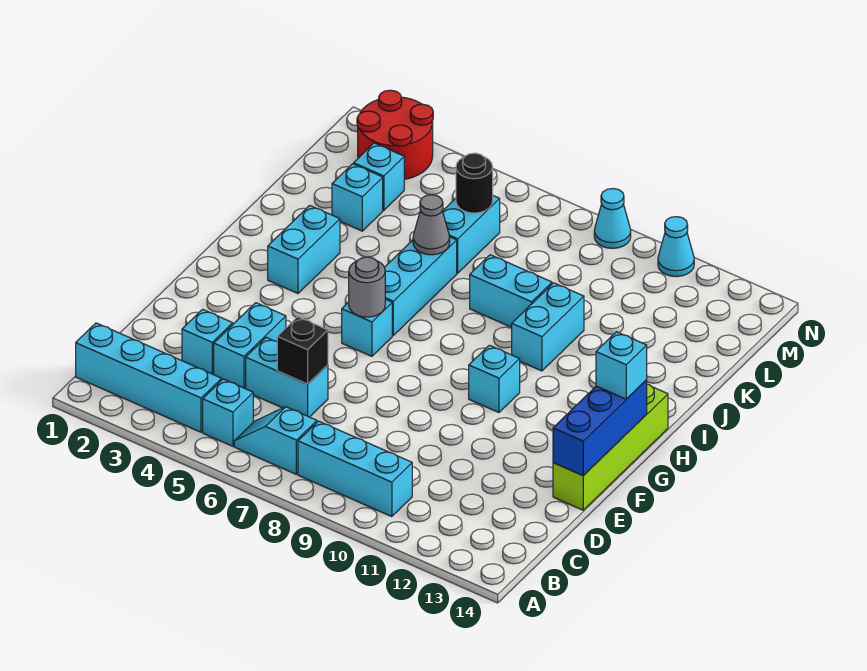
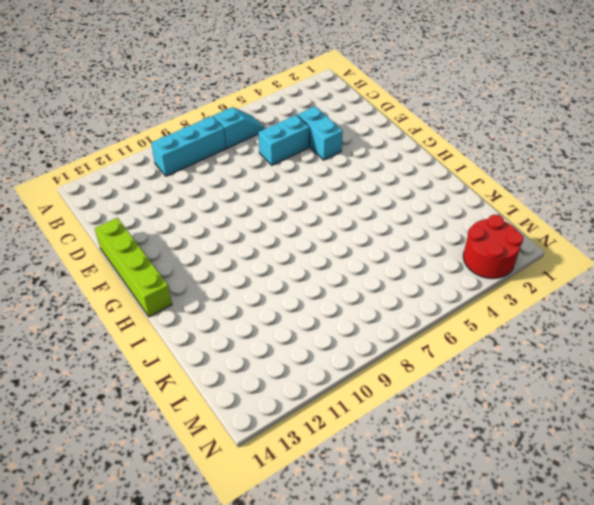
none -> cyan brick B1:B4 level 1
none -> cyan brick B5 level 1
none -> cyan brick D3 level 1

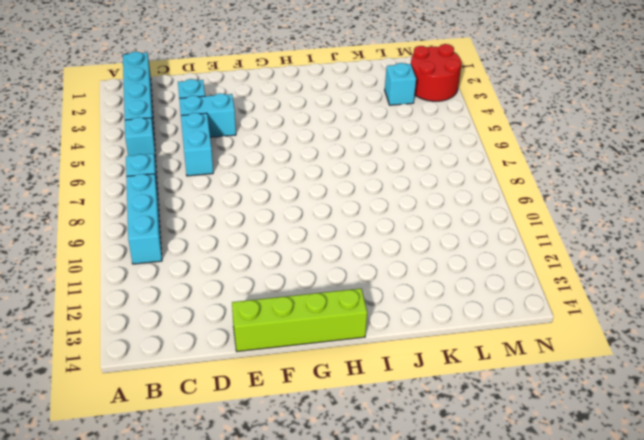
none -> cyan brick G6 level 1
none -> cyan brick G10 level 1
none -> cyan brick H3:I3 level 1

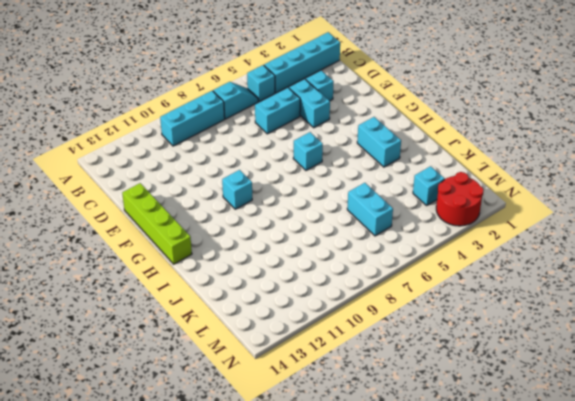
none -> cyan brick H6:J6 level 1
none -> cyan brick I10:J10 level 1
none -> cyan brick J8:J9 level 1

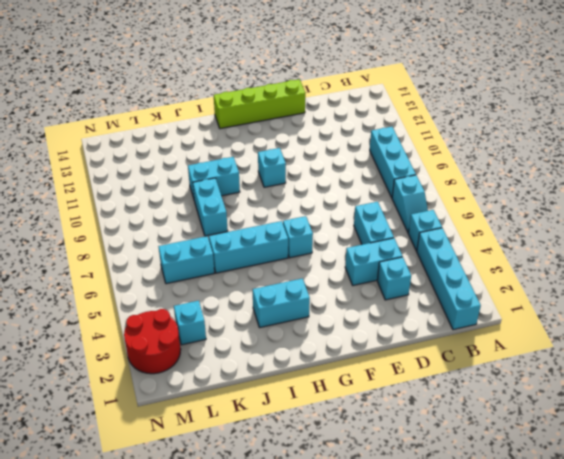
none -> cyan brick K3 level 1
none -> cyan cone N9 level 1
none -> cyan cone N11 level 1

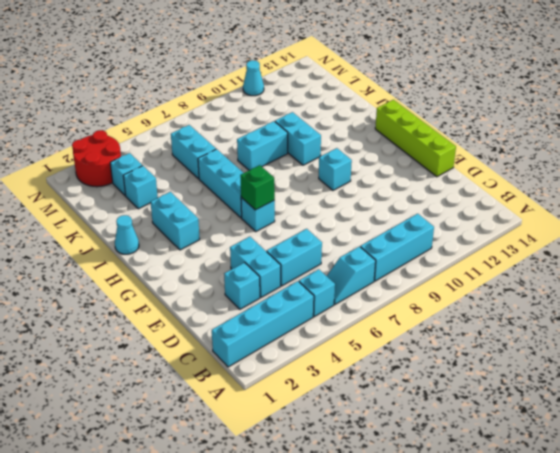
green brick G6 level 2 -> grey round brick G6 level 2
cyan cone I1 level 1 -> cyan cone N9 level 1
none -> black brick D6 level 2
none -> blue brick E14:G14 level 2
none -> grey cone J6 level 2

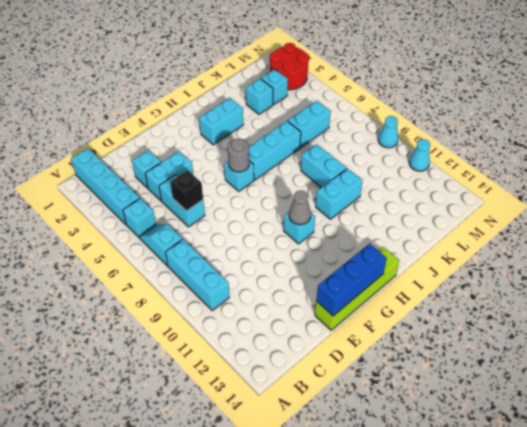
grey cone G10 level 2 -> grey cone J6 level 2
none -> black round brick L6 level 2
none -> cyan brick G14 level 3

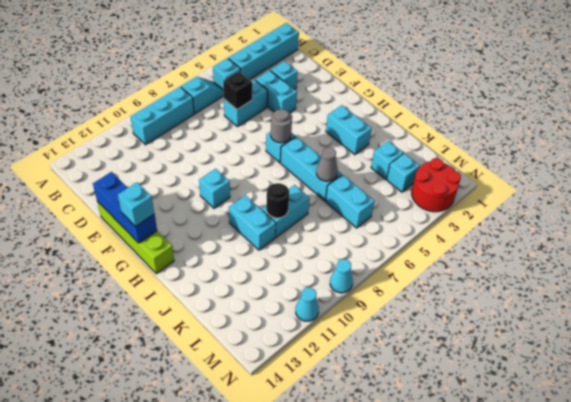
black round brick J9 level 2 -> black round brick L6 level 2

